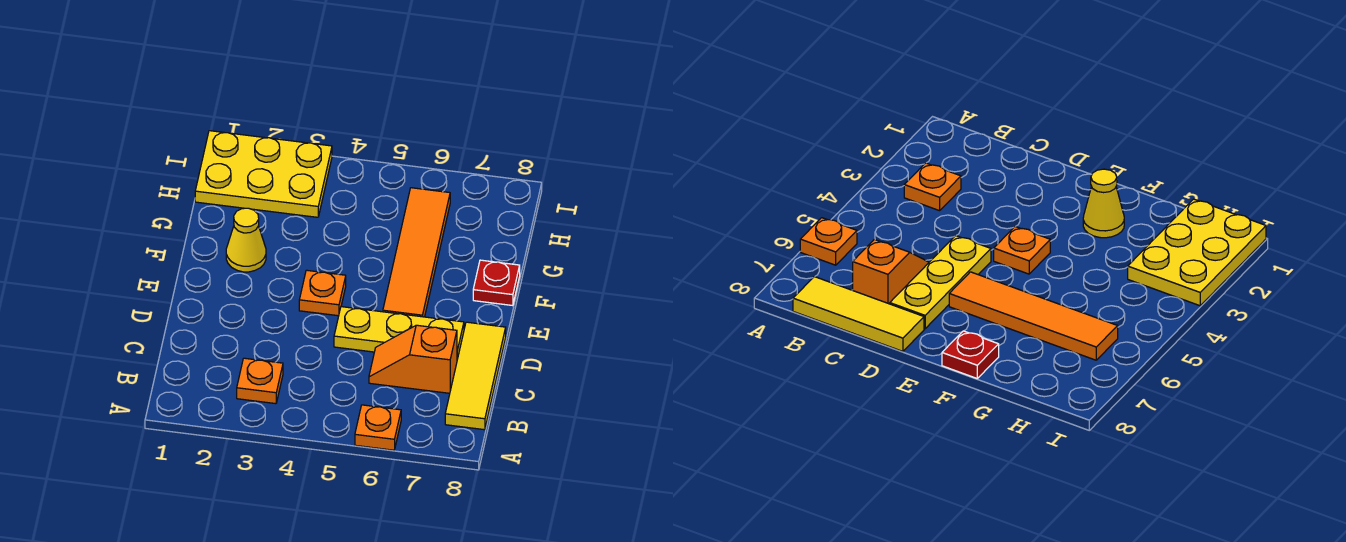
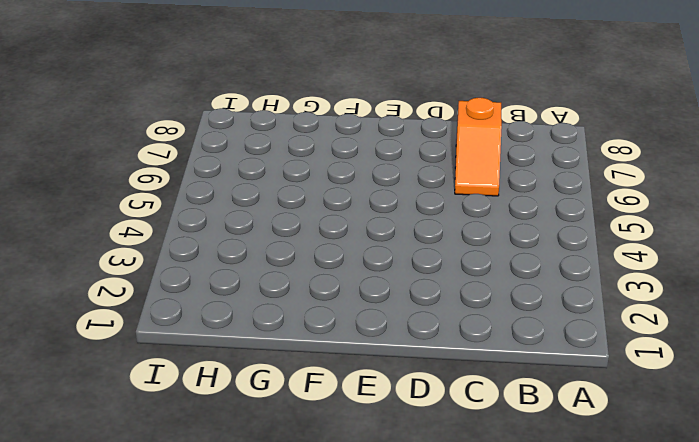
none -> orange plate A6 level 1
none -> orange plate B3 level 1

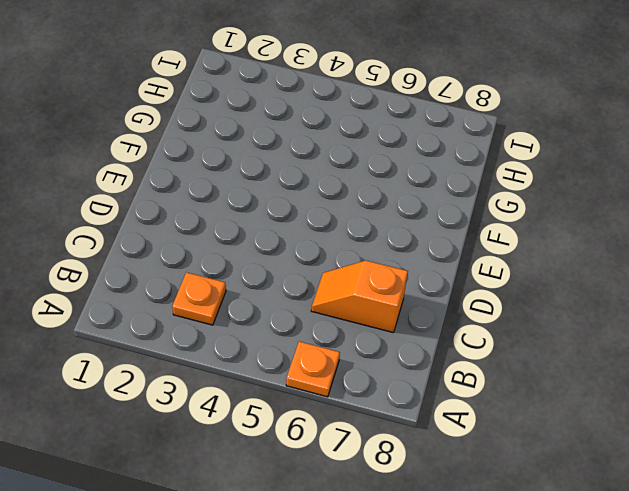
none -> yellow tile B8:D8 level 1
none -> yellow plate D5:D7 level 1

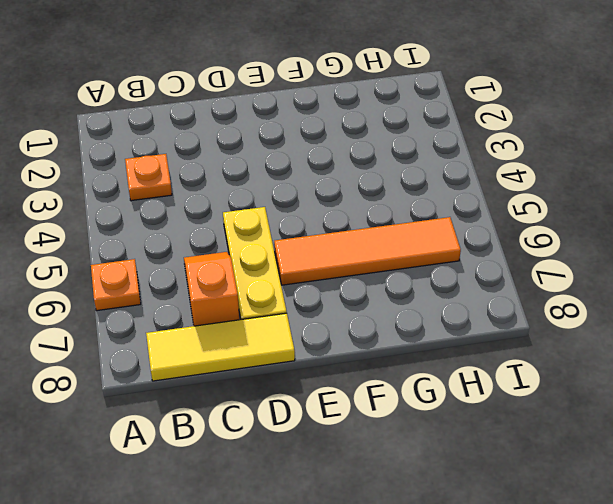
none -> orange plate E4 level 1
none -> yellow cone F2 level 1

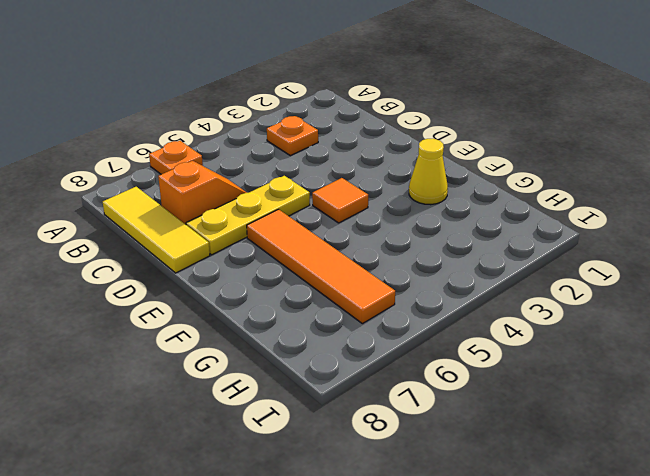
orange tile E4 level 1 -> orange plate E4 level 1
none -> red plate F8 level 1
none -> yellow plate H1:I3 level 1

